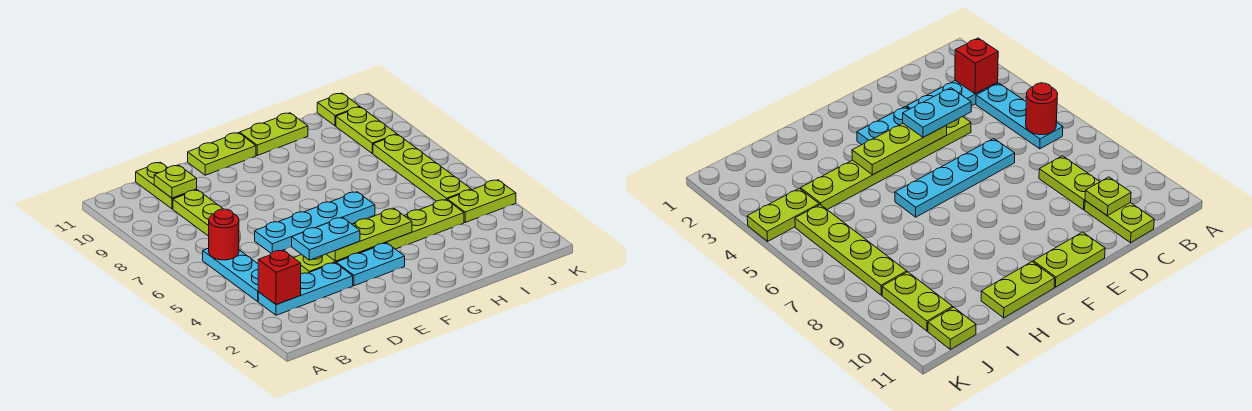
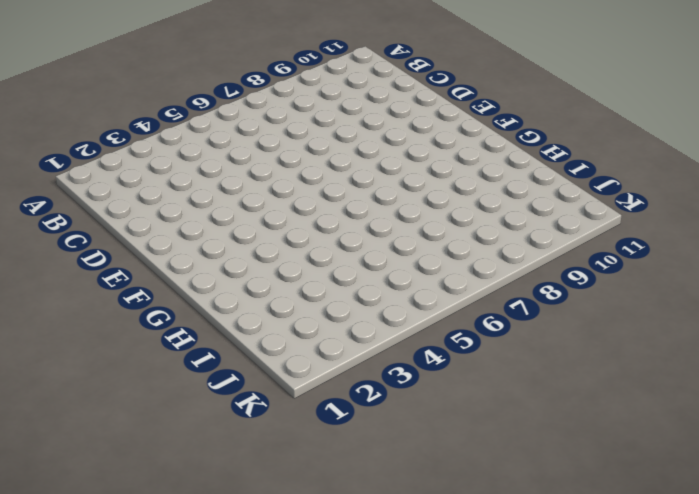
none -> cyan plate B3:D3 level 1
none -> cyan plate B4:B6 level 1
none -> lime plate C8:C9 level 1

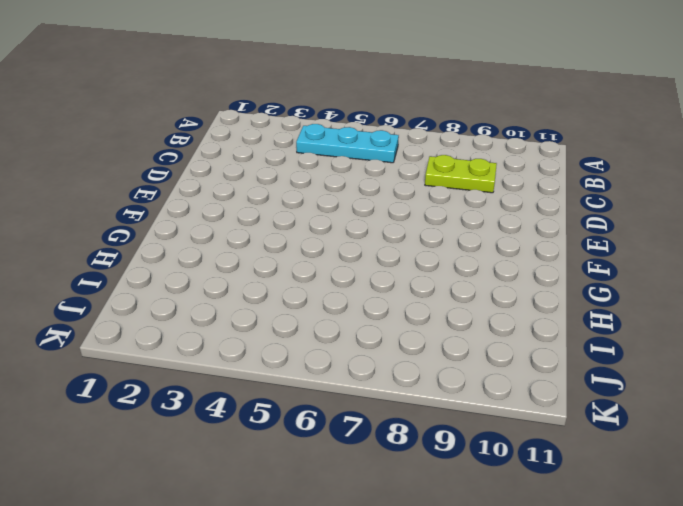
none -> cyan plate B3:D3 level 1
none -> lime plate C10:C11 level 1
none -> lime plate D4:I4 level 1

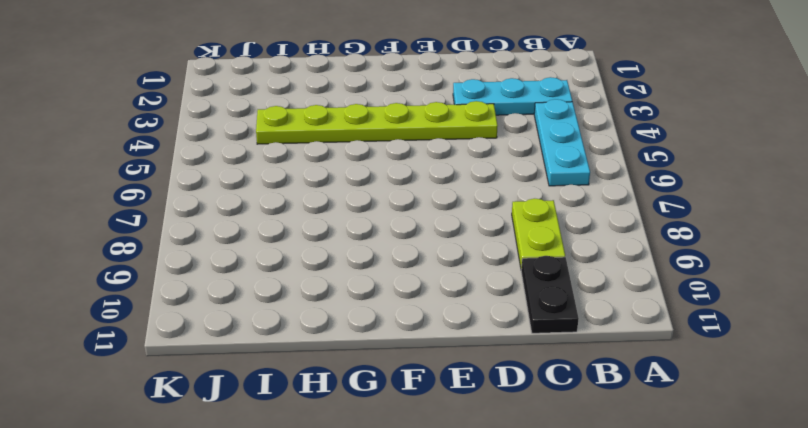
black plate C10:C11 level 1 -> lime plate C10:C11 level 1
none -> cyan plate D6:G6 level 1
none -> cyan plate E3:F3 level 1
none -> lime plate E11:F11 level 1

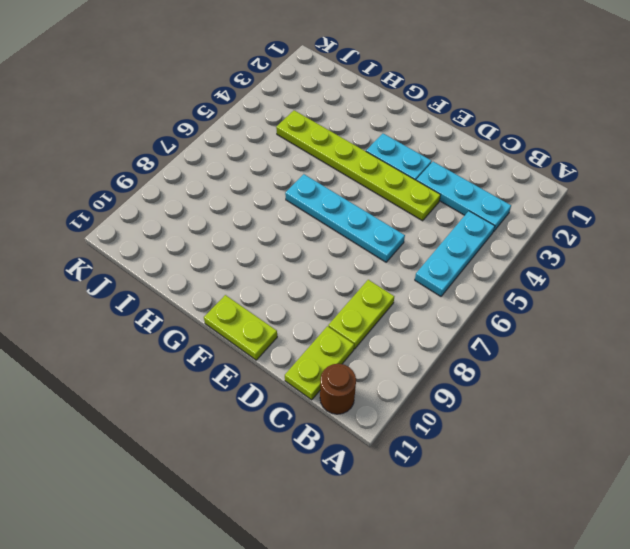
brown round brick B11 level 1 -> none
none -> lime plate G11:H11 level 1
none -> lime plate J4:K4 level 1
none -> lime plate J5:J8 level 1

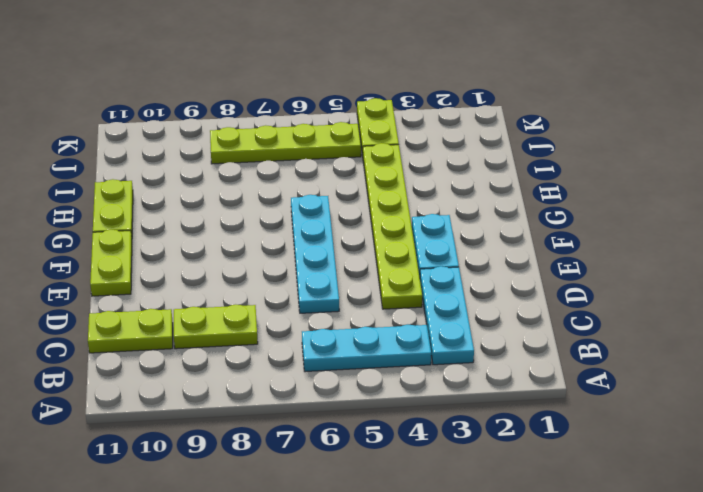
none -> lime plate J9:J10 level 1
none -> lime plate J11 level 1
none -> red brick B3 level 2

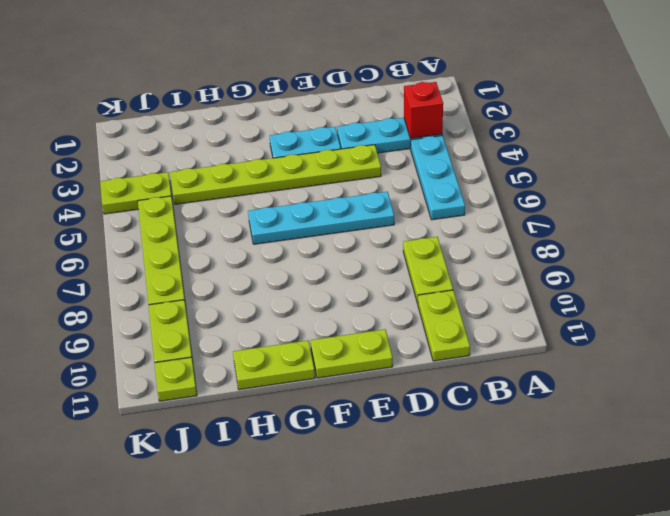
none -> red round brick B6 level 2
none -> lime plate C10 level 2
none -> lime plate E4:G4 level 2

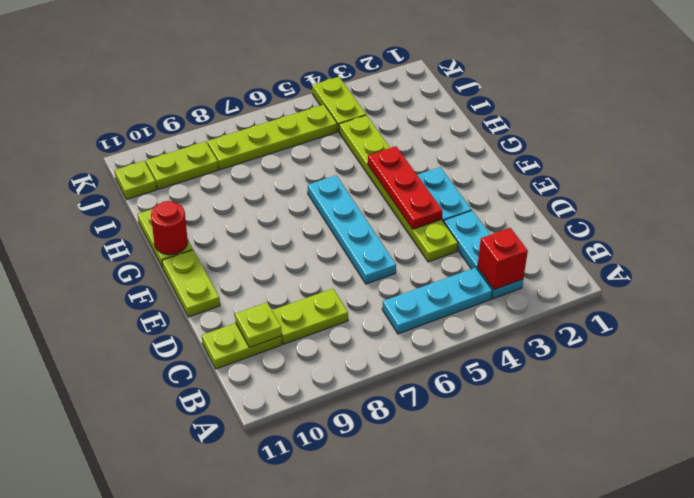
red plate E4:G4 level 2 -> lime plate E4:G4 level 2
red round brick G11 level 2 -> red round brick B6 level 2
none -> cyan plate D4:E4 level 3

